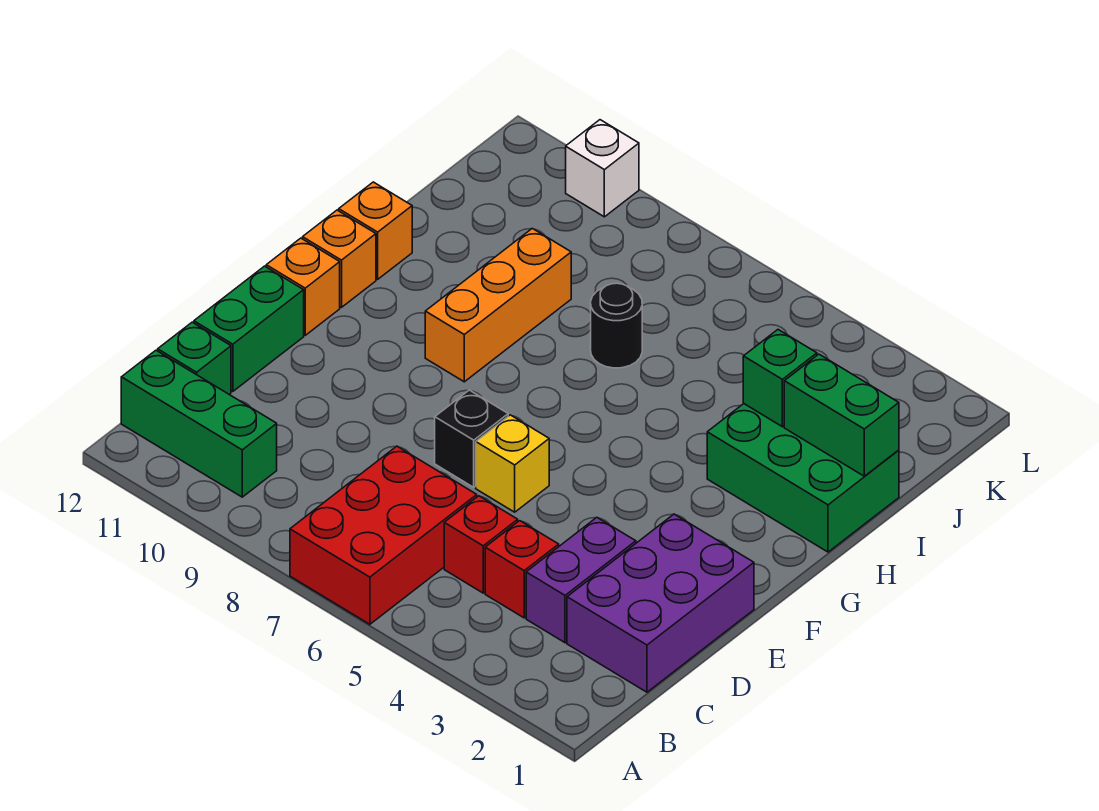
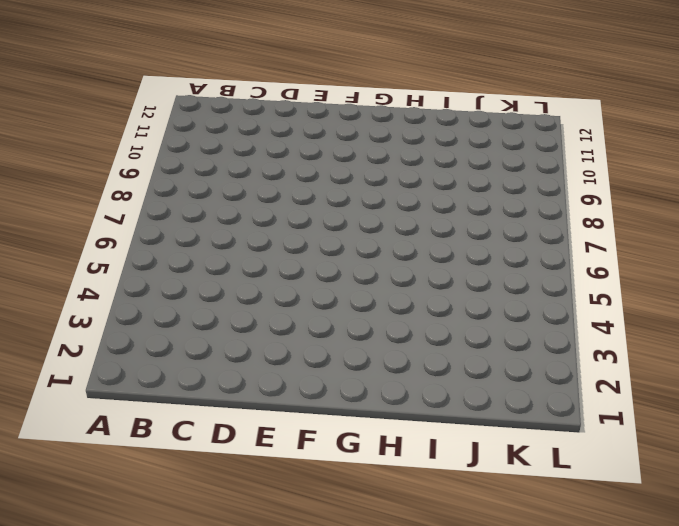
none -> red brick A6:C7 level 1
none -> green brick B10:B12 level 1
none -> purple brick C1:E2 level 1

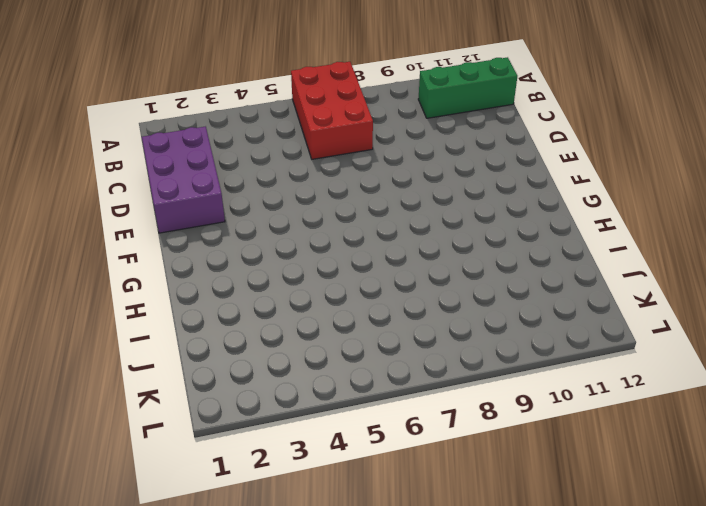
none -> purple brick C3:D3 level 1
none -> red brick C4 level 1
none -> red brick C5 level 1

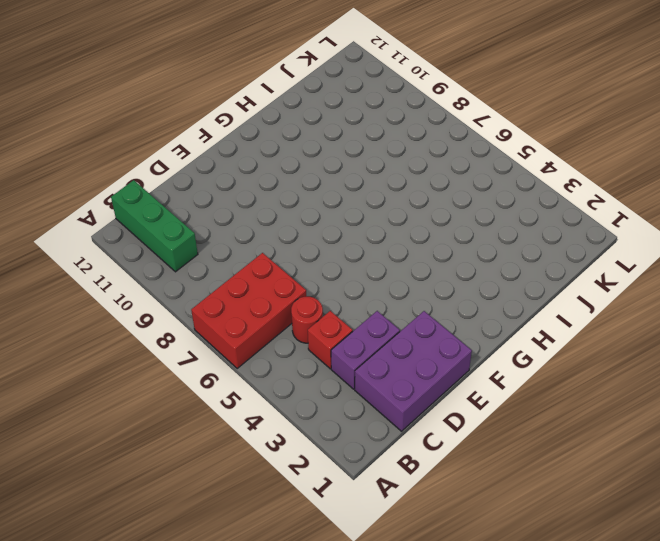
red round brick C5 level 1 -> red brick C5 level 1
none -> green brick C12 level 1
none -> green brick D12:E12 level 1
none -> yellow brick E6 level 1

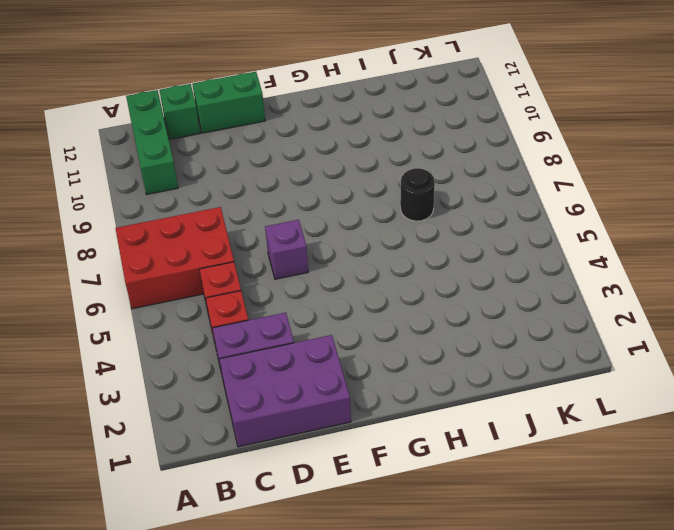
purple brick E6 level 1 -> yellow brick E6 level 1
none -> black brick E7 level 1
none -> orange brick F12 level 1
none -> orange brick G9:I9 level 1

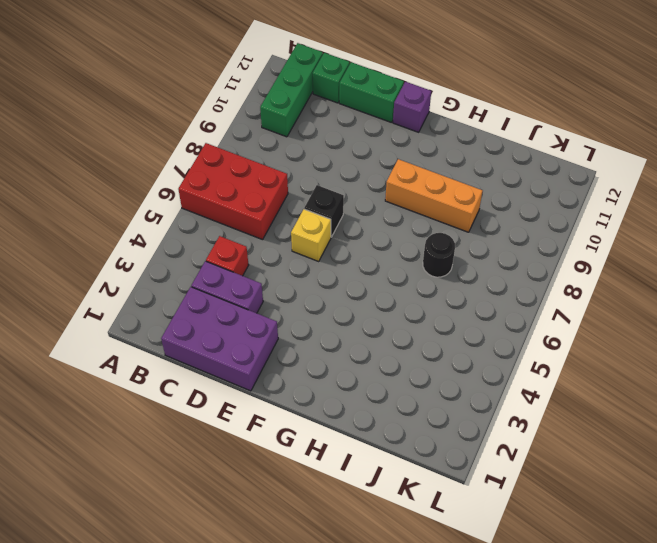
purple brick F12 level 1 -> orange brick F12 level 1
none -> red brick C5 level 1
none -> orange brick G12 level 1
none -> green brick H1:I3 level 1

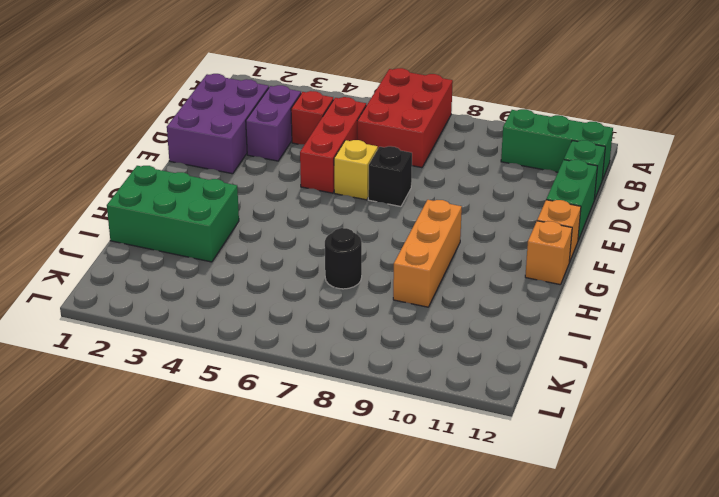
red brick C5:E5 level 1 -> red brick C5 level 1
none -> orange brick H12 level 1
none -> white brick L10 level 1
none -> green brick I1:I2 level 2

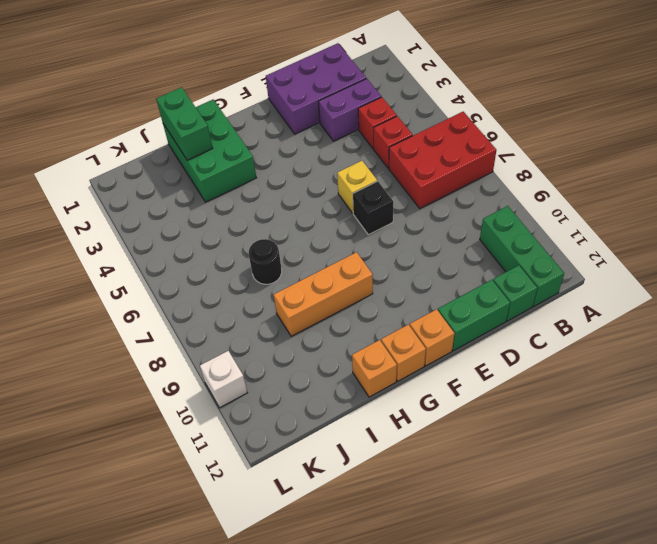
none -> green brick I3 level 2

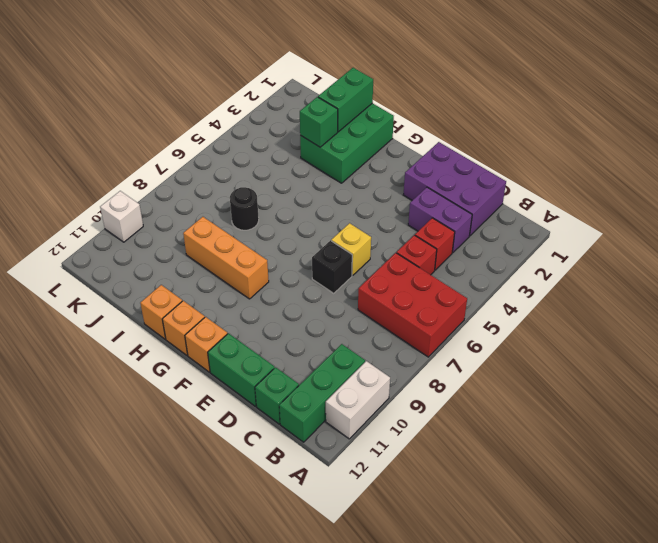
white brick A10:A11 level 1 -> none

